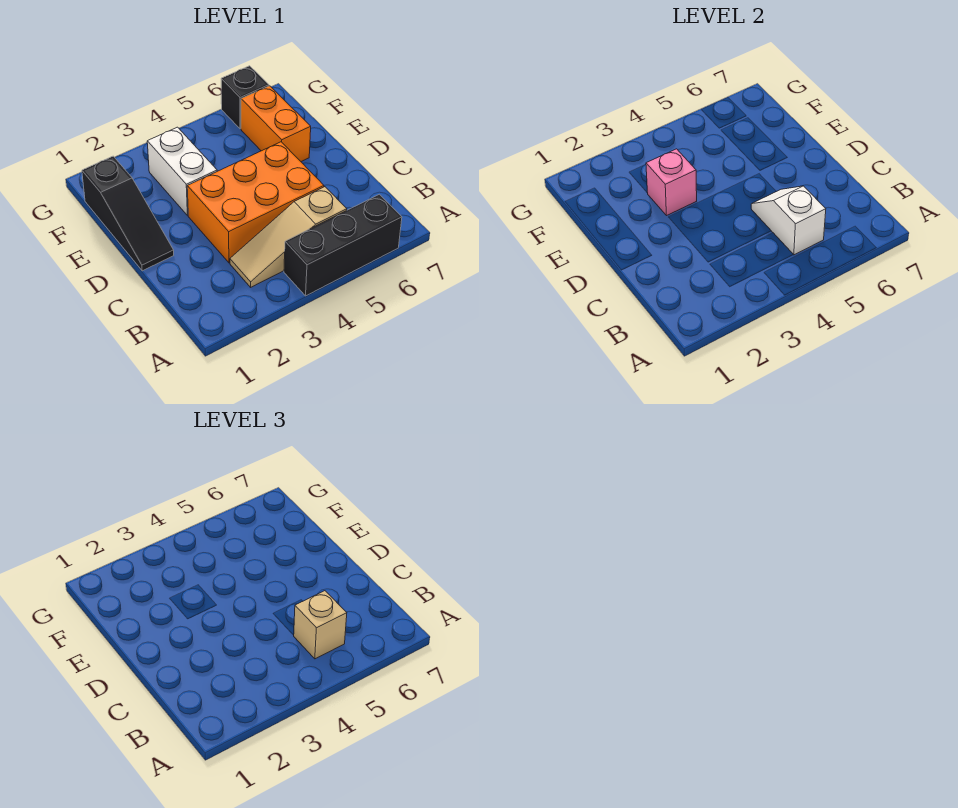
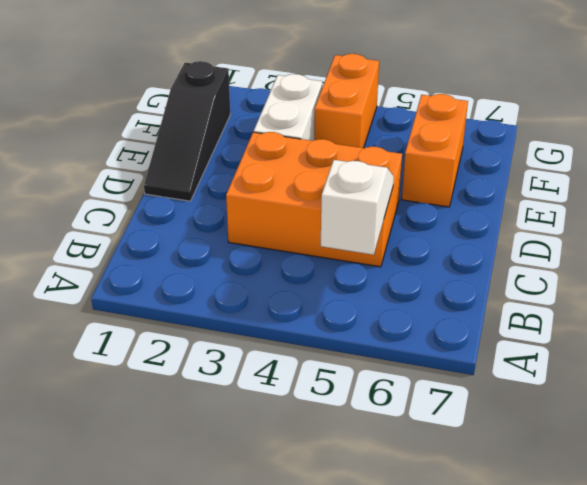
orange brick F4:G4 level 1 -> none
none -> black brick A4:A6 level 1
none -> tan slope B3:B5 level 1 top 5

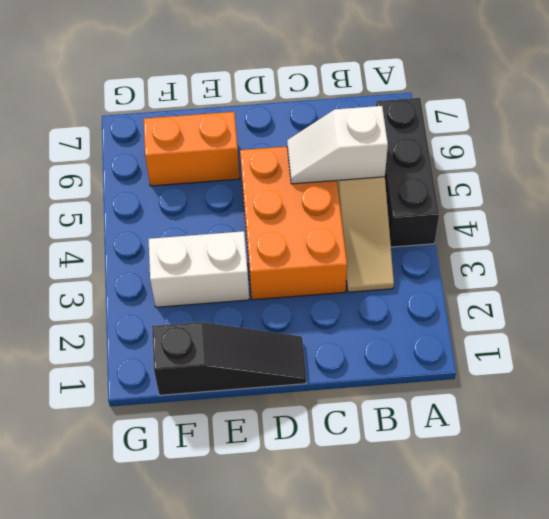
none -> black brick G6 level 1
none -> pink brick E3 level 2

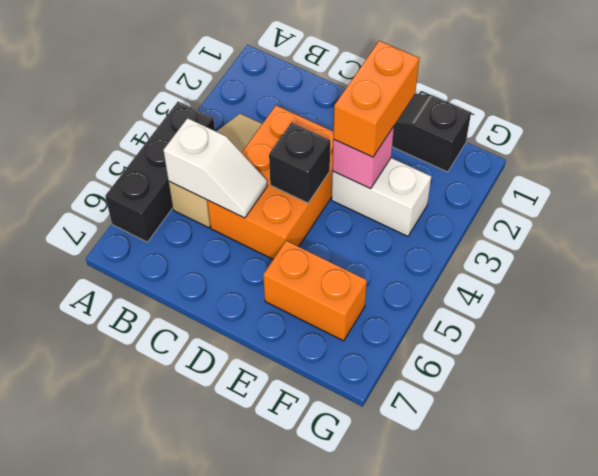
black brick D4 level 2 -> black brick G6 level 1
orange brick E2:E3 level 3 -> none
none -> tan brick B5 level 3

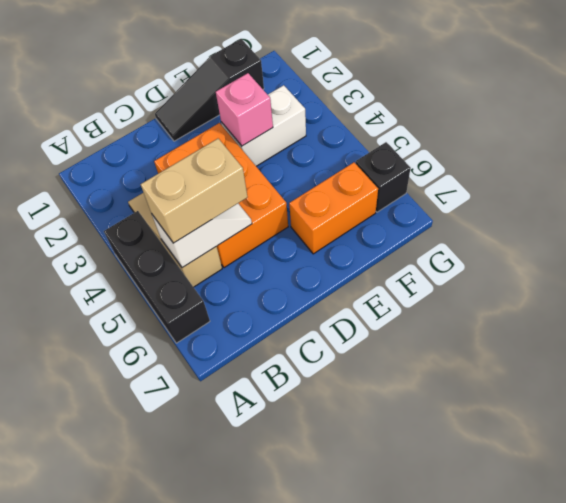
tan brick B5:C5 level 3 -> tan brick B5 level 3

